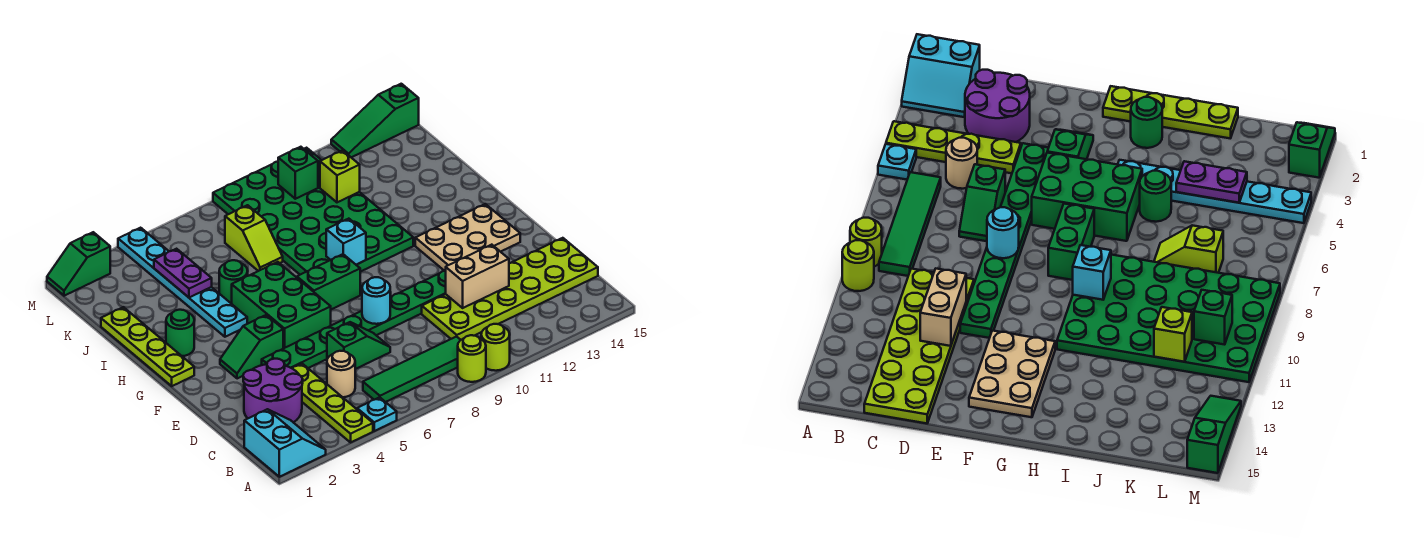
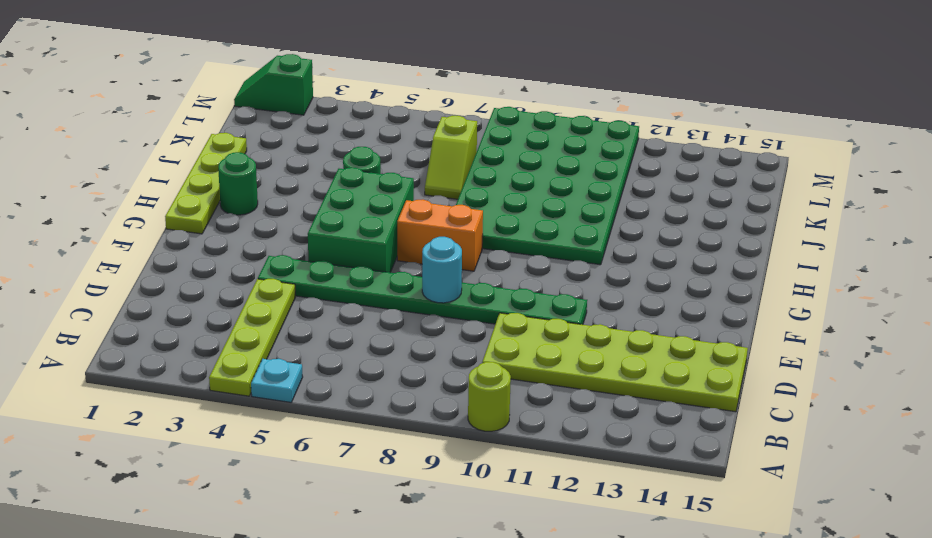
orange brick G7:G8 level 1 -> green brick G7:G8 level 1
none -> cyan slope A1:B2 level 1 top 1
none -> lime round brick A9 level 1
none -> green tile B6:B9 level 1

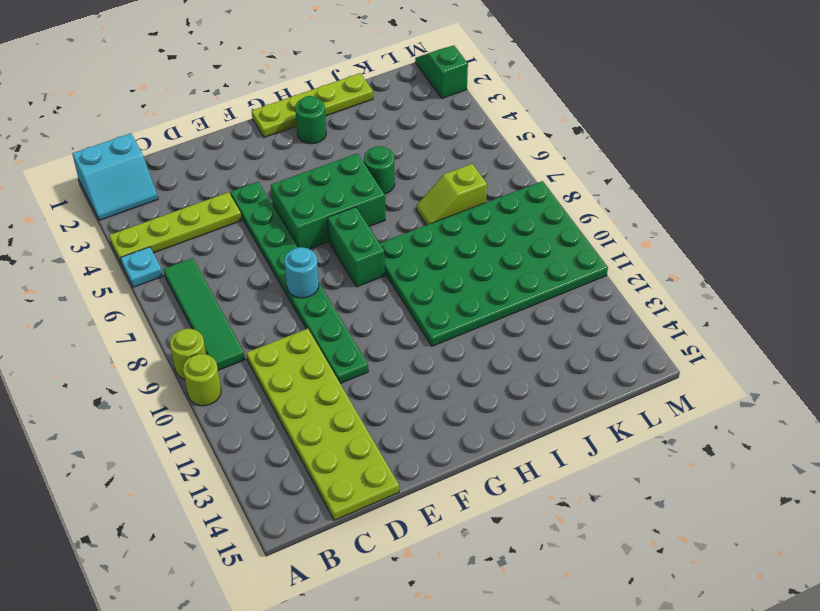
none -> purple round brick C2:D3 level 1
none -> tan round brick C5 level 1
none -> green slope D6:D7 level 1 top 6

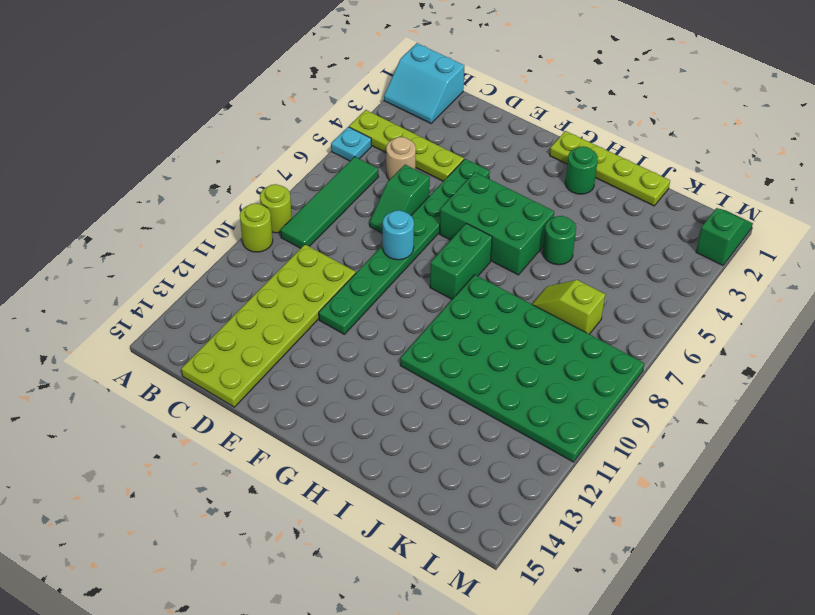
none -> purple round brick C2:D3 level 1
none -> green slope F3:F4 level 1 top 4
none -> tan plate F12:G14 level 1

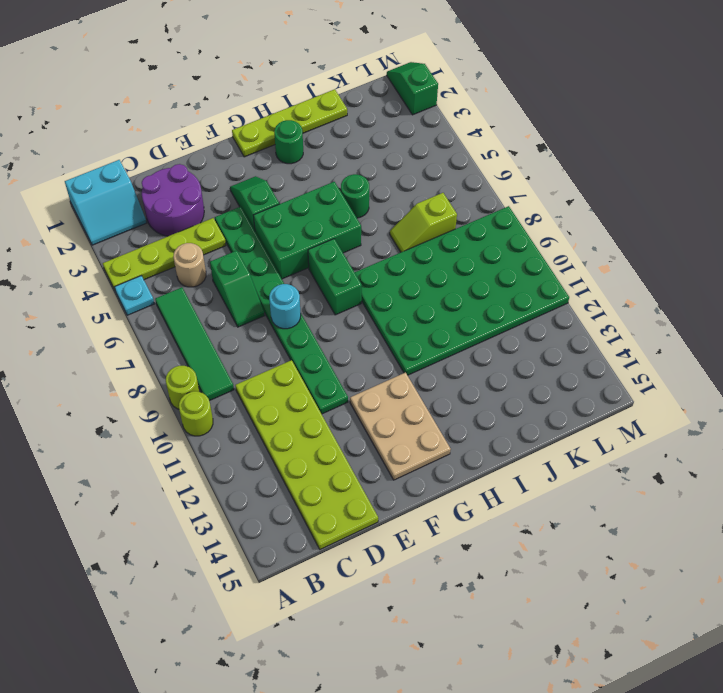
none -> cyan plate H4:M4 level 1
none -> green slope M13:M15 level 1 top 15
none -> tan brick D11:D12 level 2

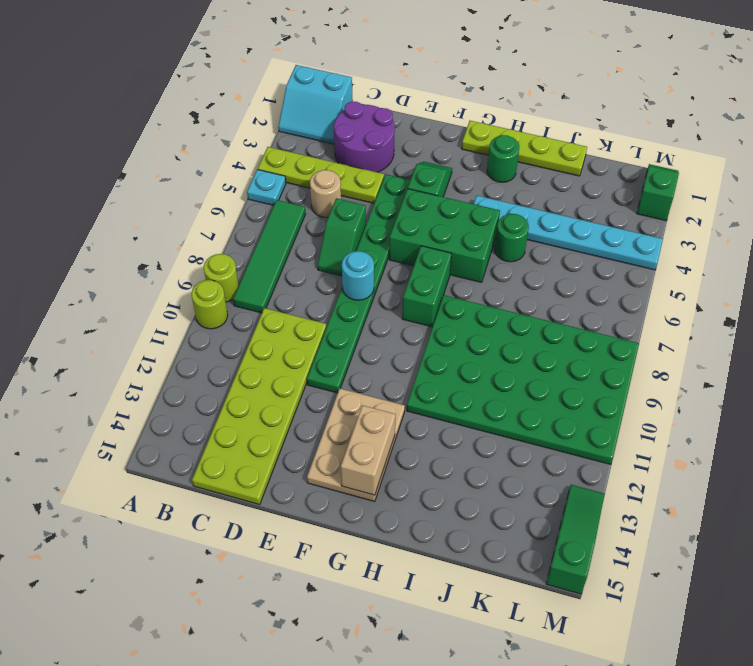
tan brick G13:G14 level 2 -> tan brick D11:D12 level 2
none -> lime slope J7:K7 level 1 top K
none -> cyan brick H9 level 2
none -> purple plate J4:K4 level 2

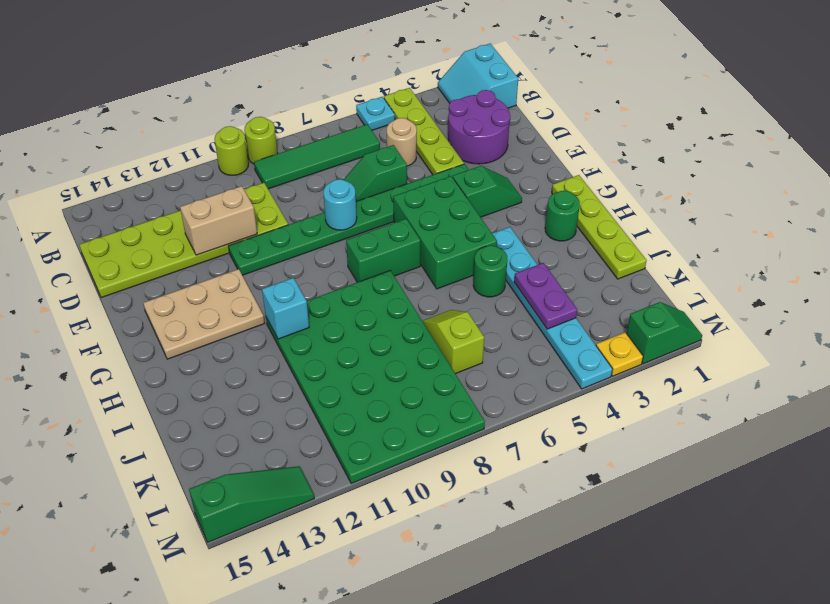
cyan brick H11 level 2 -> cyan brick H9 level 2
yellow plate M3 level 1 -> none
none -> lime brick K11 level 2
none -> green brick L10 level 2

